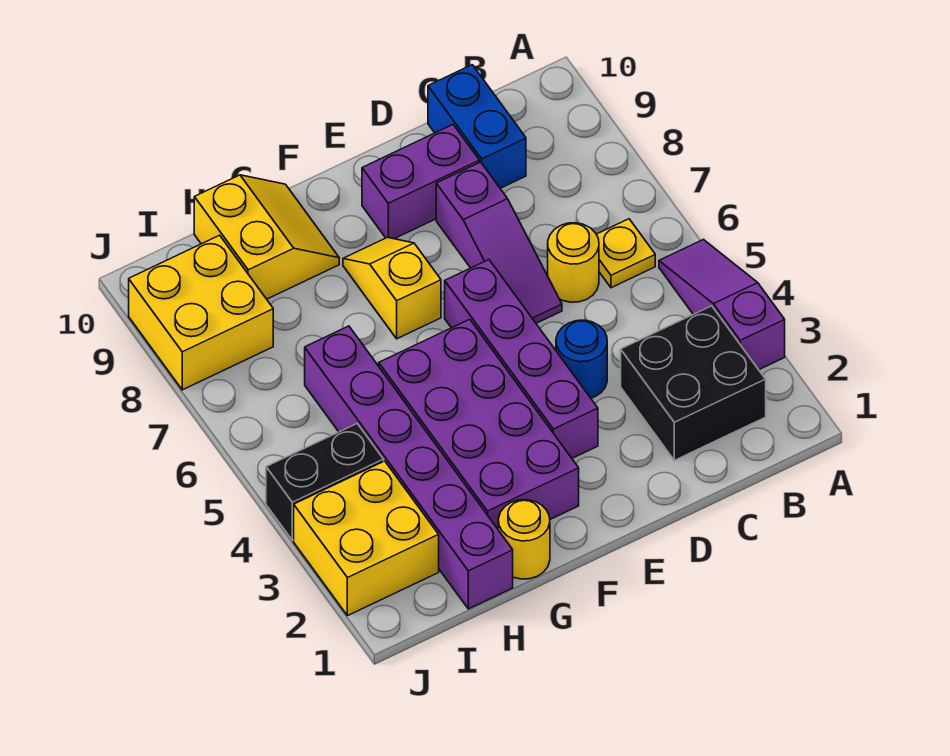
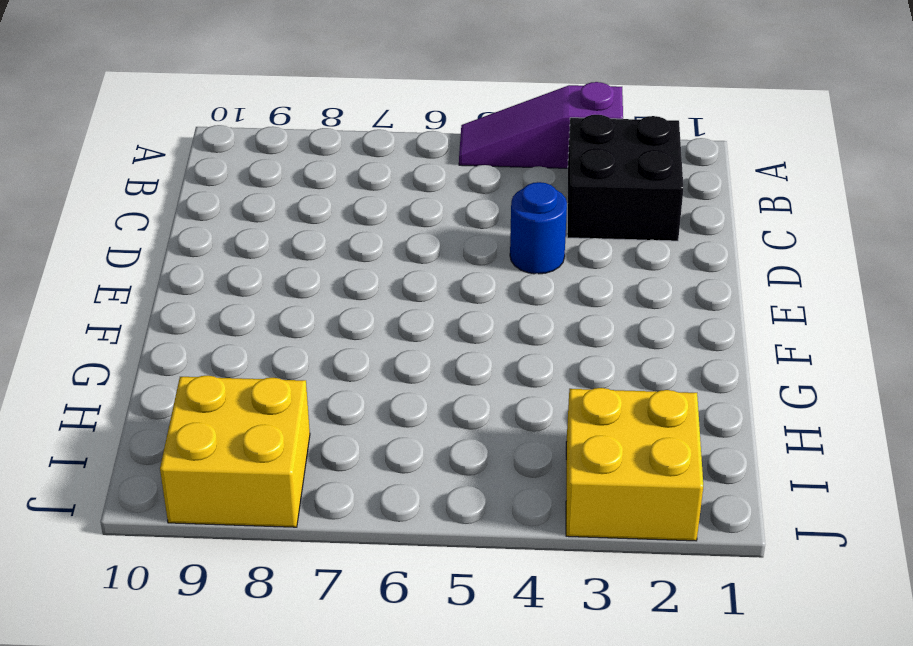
none -> yellow plate B6 level 1
none -> yellow round brick C6 level 1
none -> blue brick C9:C10 level 1

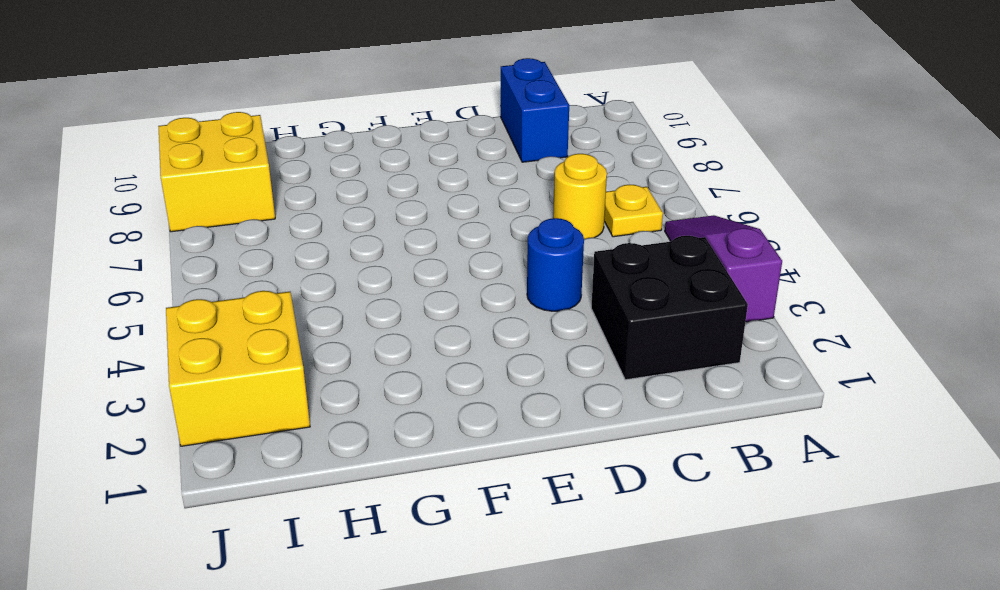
none -> purple slope D6:D8 level 1 top 8
none -> purple brick D9:E9 level 1
none -> purple brick E3:E6 level 1

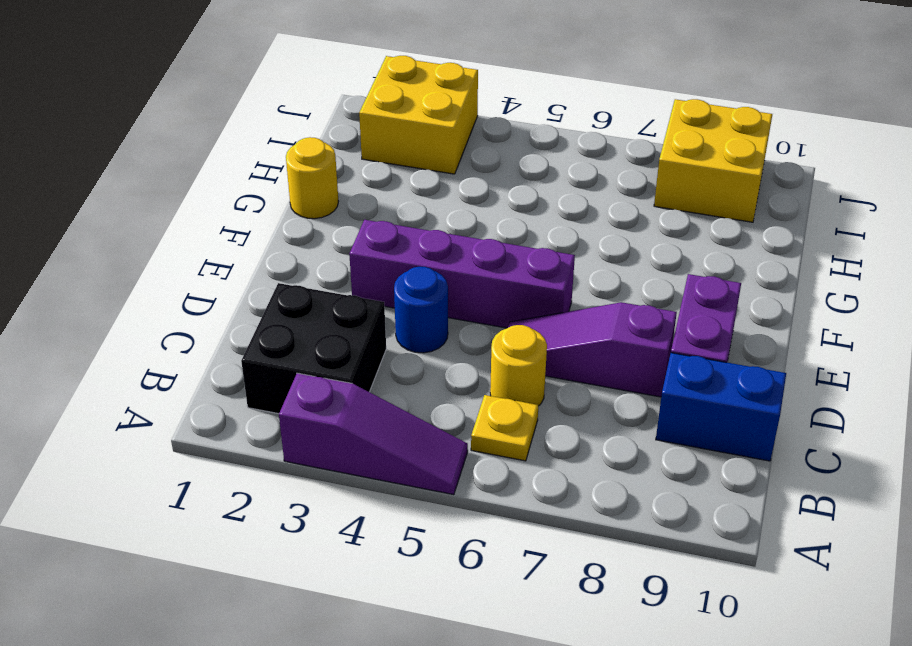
none -> purple brick F2:G5 level 1
none -> yellow slope F7:F8 level 1 top 7
none -> yellow slope G9:H10 level 1 top H

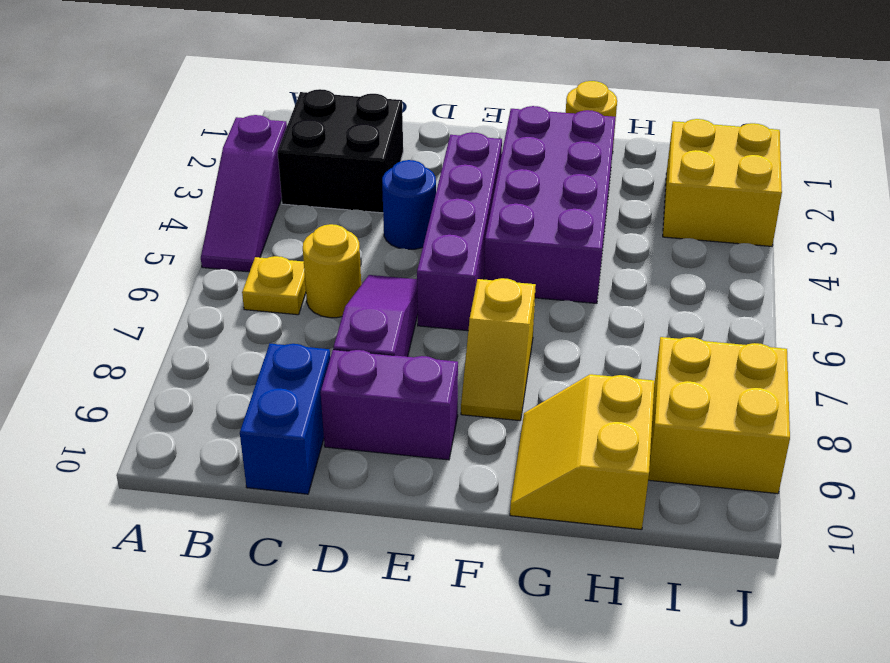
none -> purple brick H1:H6 level 1
none -> black brick I4:J4 level 1

